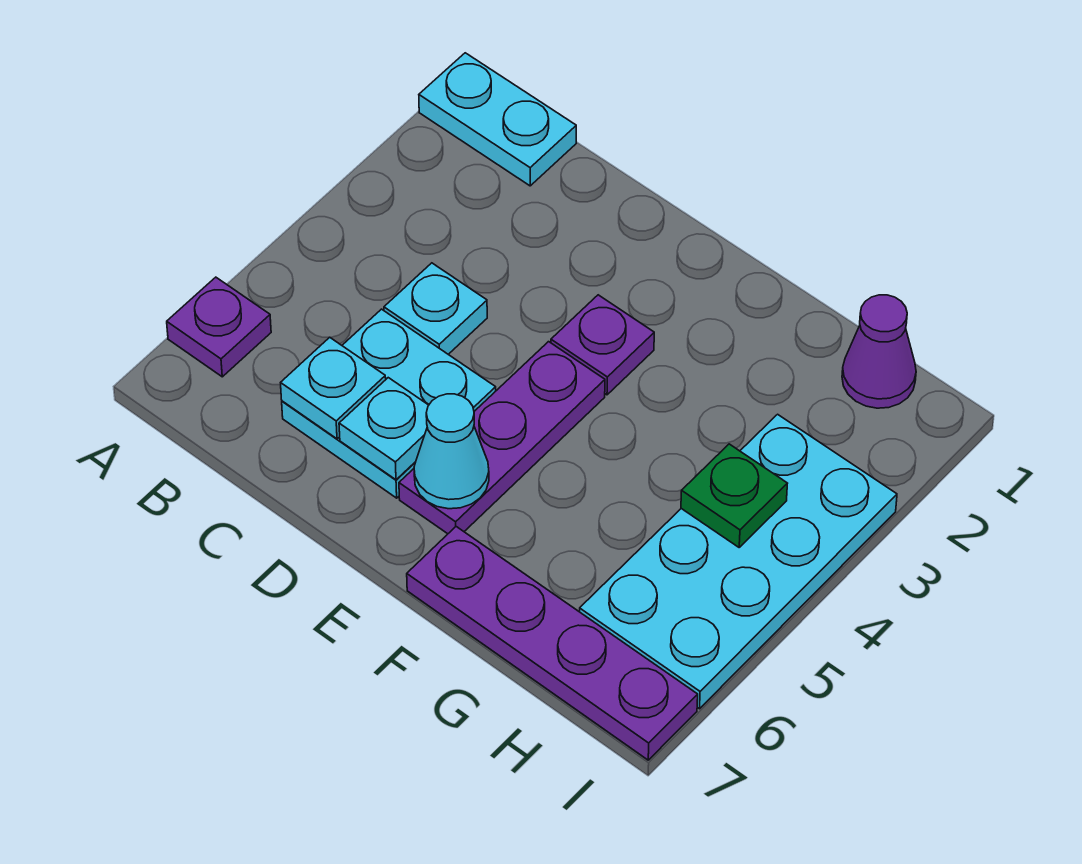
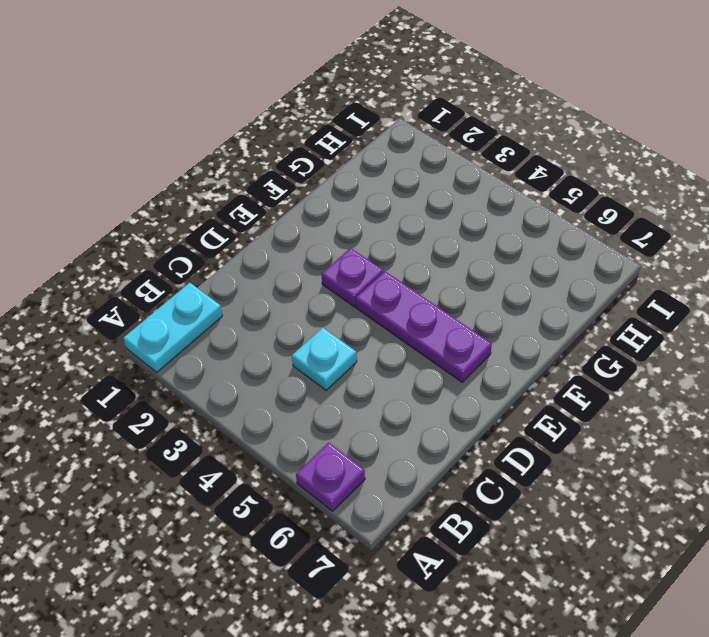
none -> cyan plate C5:D6 level 1
none -> purple plate F7:I7 level 1
none -> purple cone H1 level 1

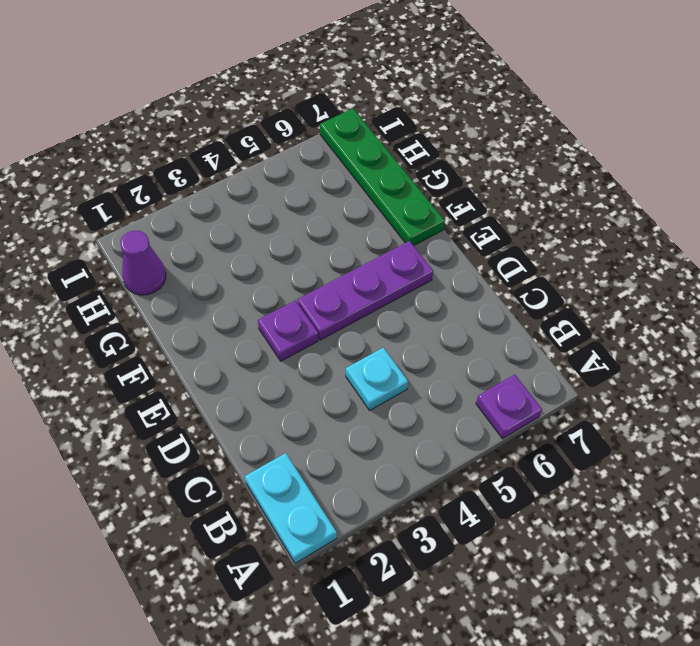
green plate F7:I7 level 1 -> purple plate F7:I7 level 1
none -> cyan plate C5:D6 level 1
none -> cyan plate H3:I6 level 1
none -> cyan plate C6 level 2

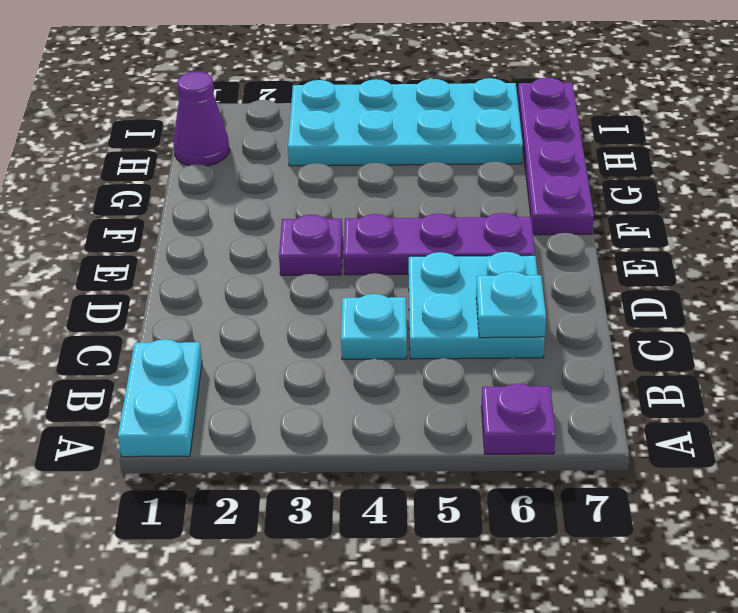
none -> cyan plate D6 level 2
none -> cyan cone E6 level 2
none -> green plate H4 level 2

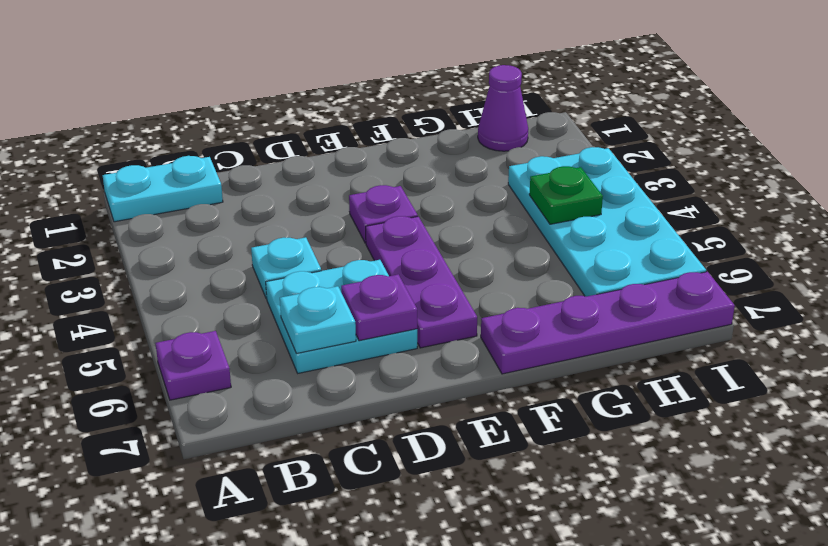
purple plate D6 level 2 -> cyan plate D6 level 2
none -> cyan cone E6 level 2

